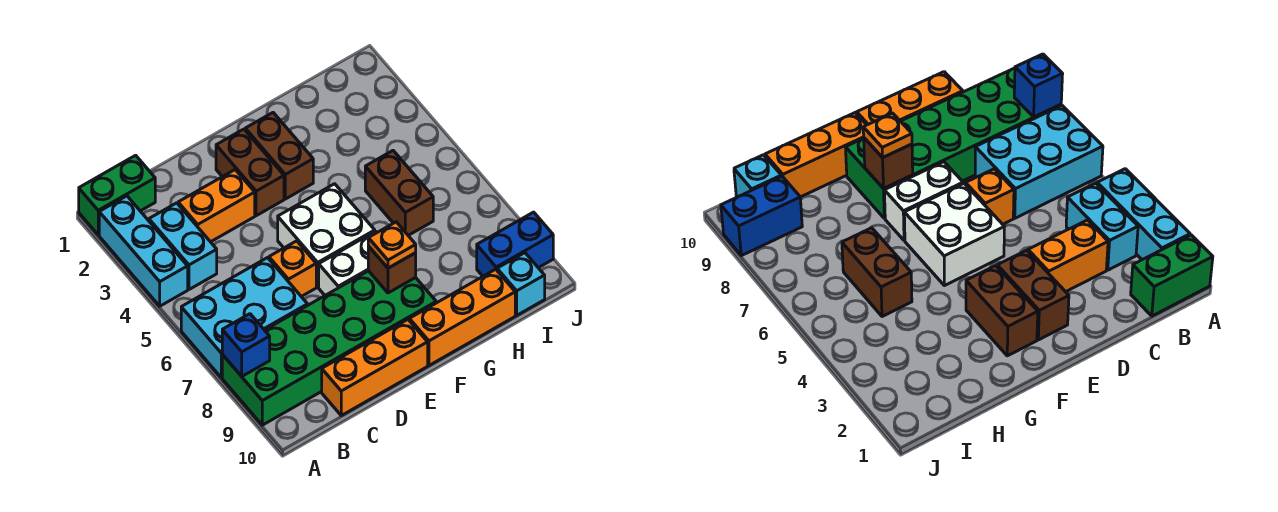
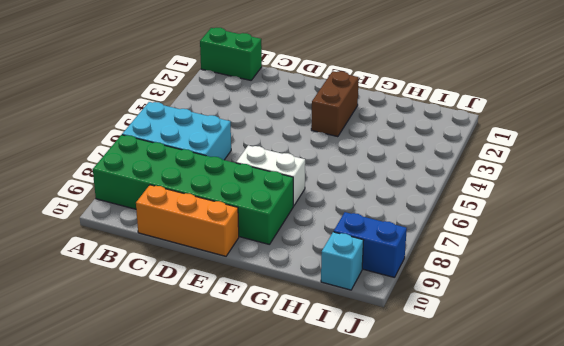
none -> cyan brick A2:A4 level 1
none -> cyan brick B3:B4 level 1
none -> orange brick C3:D3 level 1

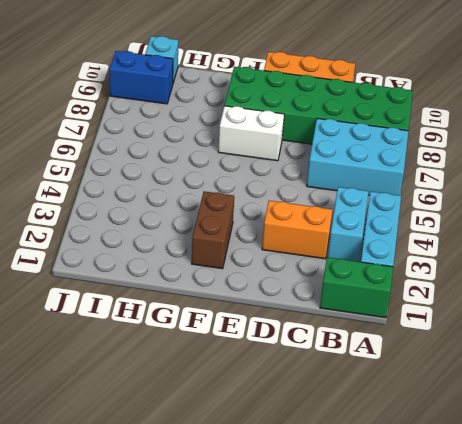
none -> orange brick D6 level 1
none -> brown brick E2:E3 level 1
none -> white brick E5:F6 level 1

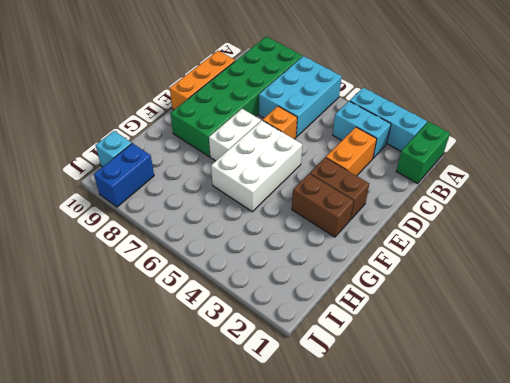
white brick E5:G6 level 1 -> white brick E5:F6 level 1
none -> orange brick F10:H10 level 1
none -> brown brick H5:H6 level 1
none -> blue brick A8 level 2

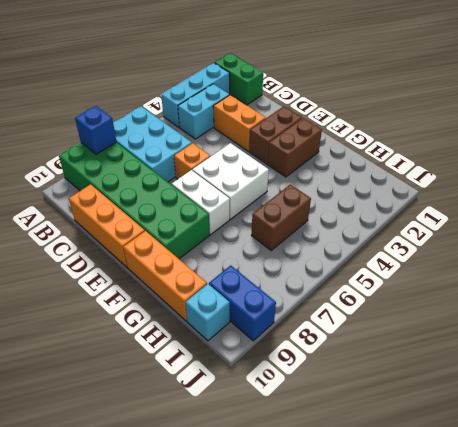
none -> brown brick F8 level 2
none -> orange plate F8 level 3

